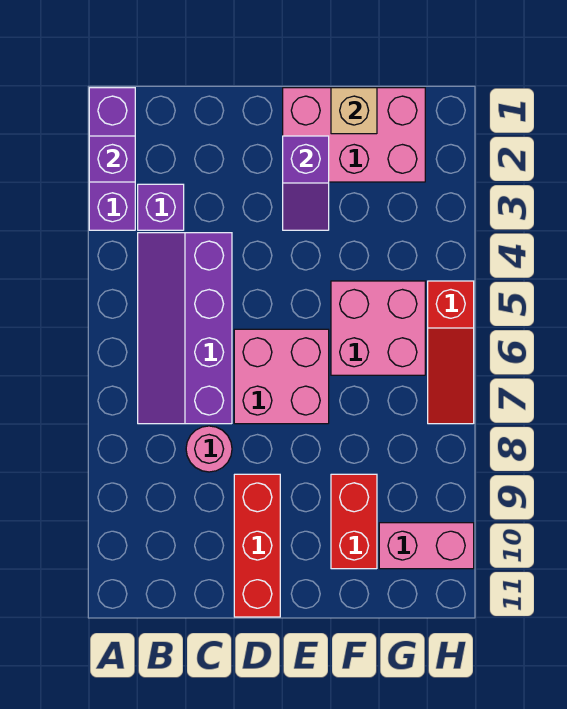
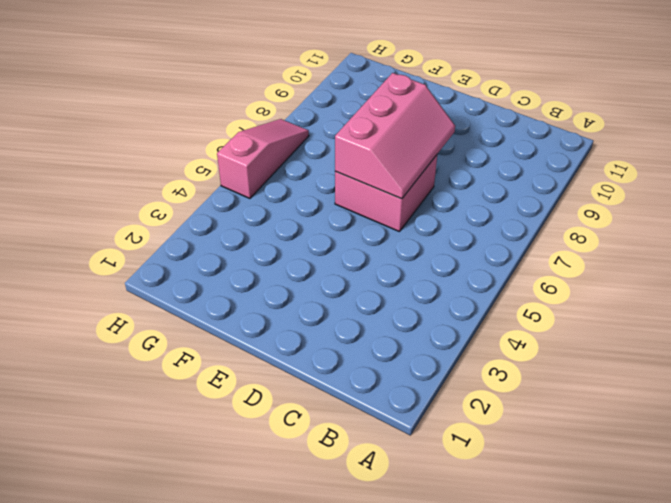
pink slope D6:E8 level 2 top E -> none
pink slope H5:H7 level 1 top 5 -> red slope H5:H7 level 1 top 5
none -> purple brick A1:A3 level 1
none -> purple brick B3 level 1
none -> purple slope B4:C7 level 1 top C

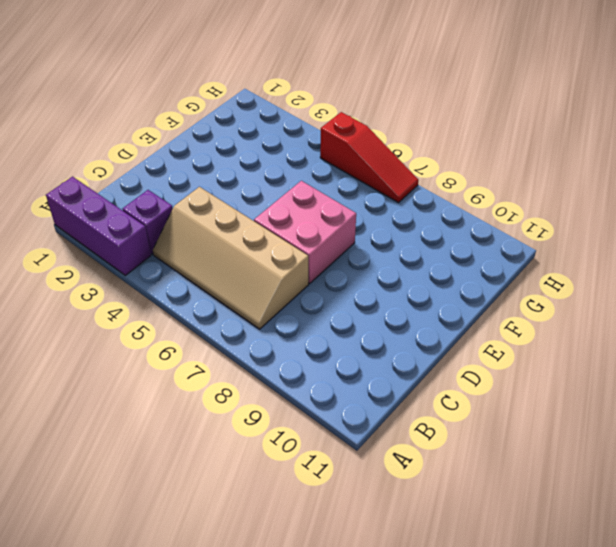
tan slope B4:C7 level 1 top C -> purple slope B4:C7 level 1 top C
none -> pink round brick C8 level 1
none -> red brick D9:D11 level 1
none -> pink brick E1:G2 level 1

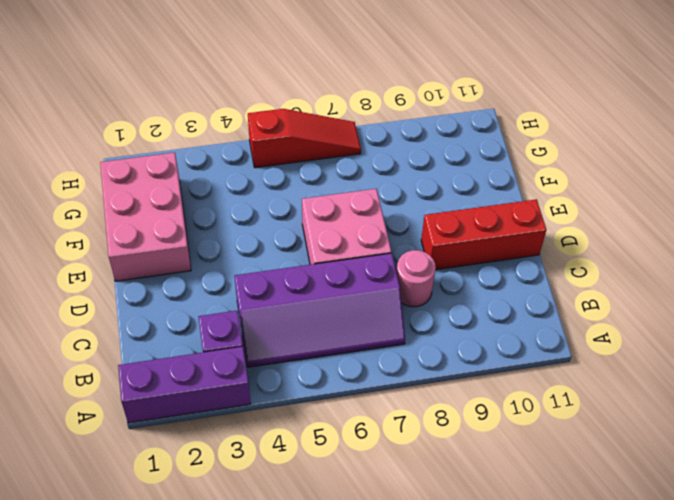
none -> pink brick F5:G6 level 1
none -> red brick F9:F10 level 1
none -> pink brick G10:H10 level 1

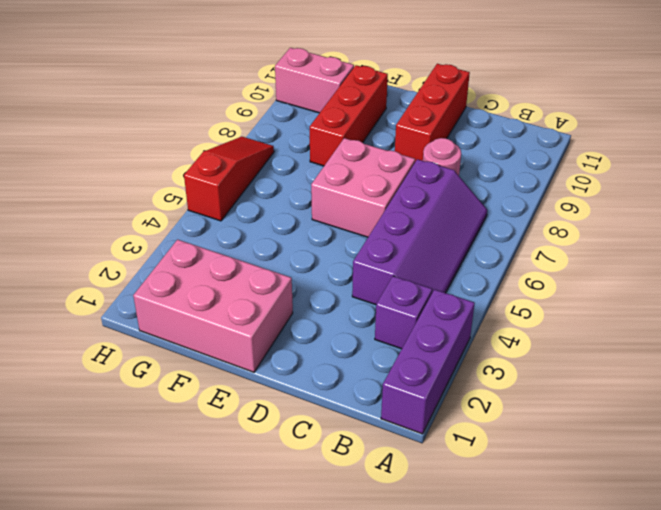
red brick F8:F10 level 1 -> red brick F9:F10 level 1
none -> pink brick F5:G6 level 1
none -> purple brick A2 level 2
none -> purple slope E2:E3 level 2 top 2

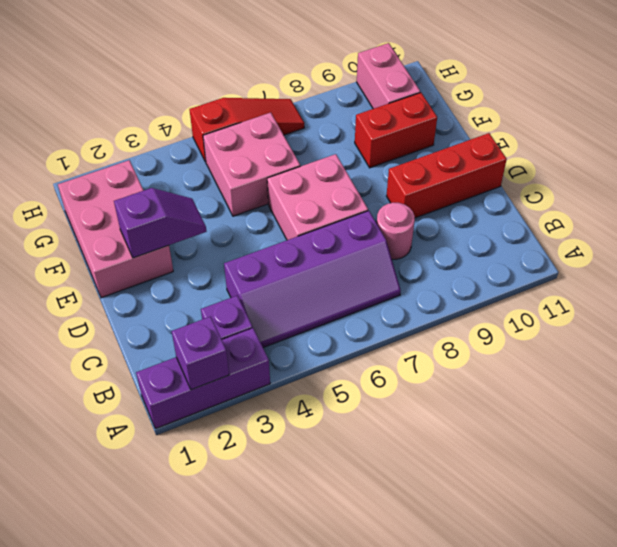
none -> tan brick F1 level 2

